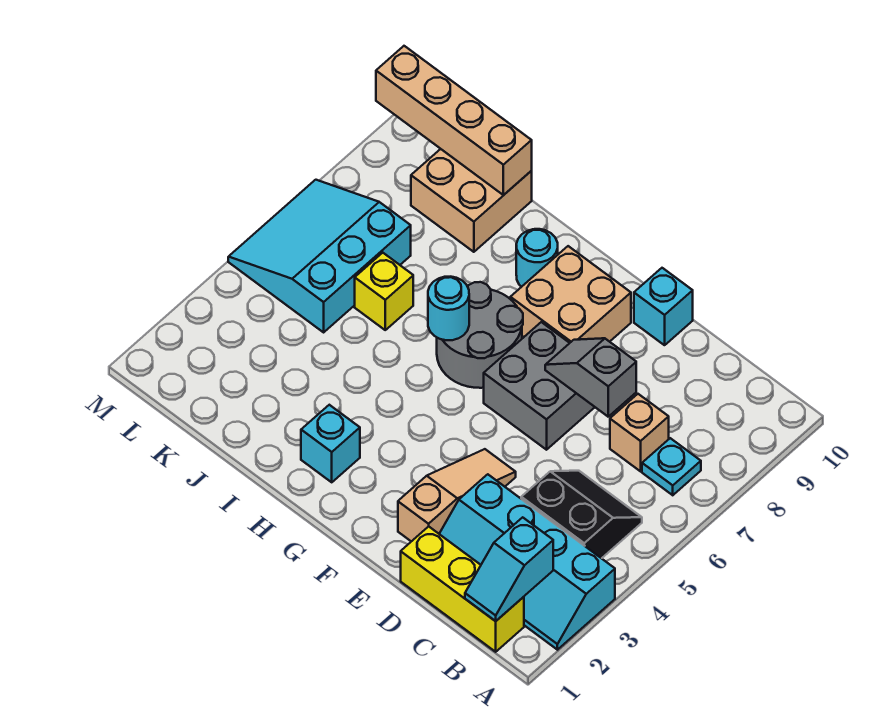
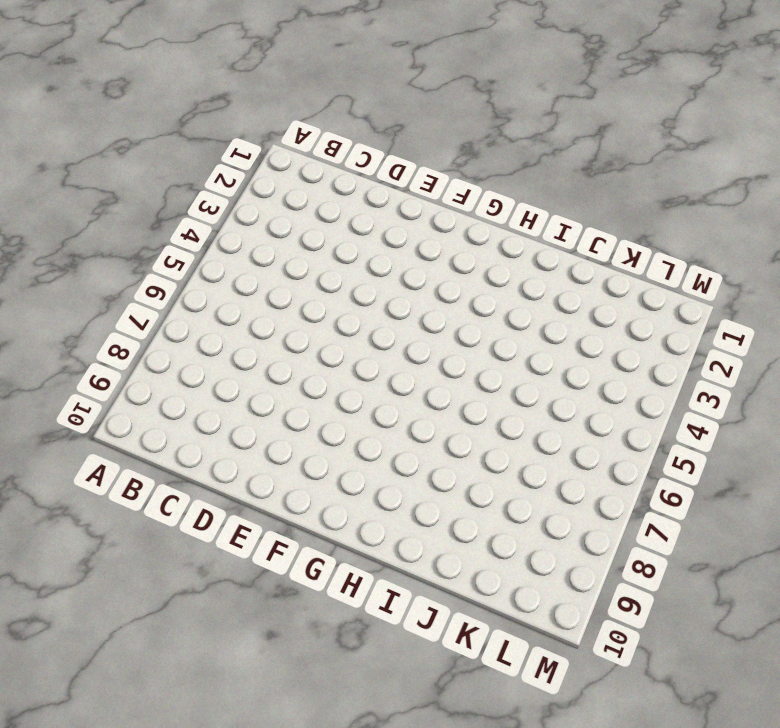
none -> cyan slope A2:D3 level 1 top 3
none -> yellow brick B1:D1 level 1
none -> black slope B4:C5 level 1 top 4

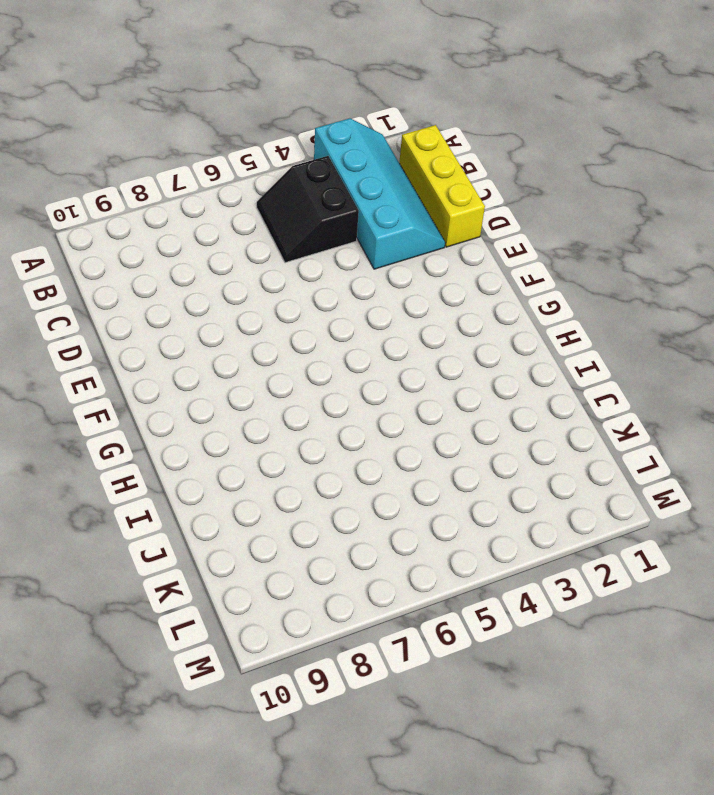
none -> cyan plate B7 level 1
none -> tan brick C7 level 1
none -> tan slope E2:E4 level 1 top 2

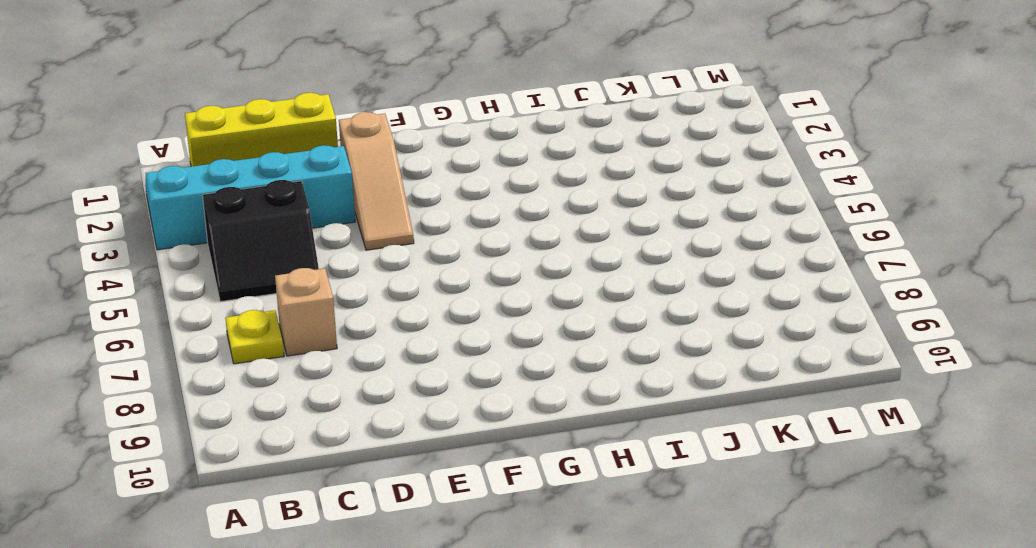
yellow plate B7 level 1 -> cyan plate B7 level 1
none -> grey brick E6:F7 level 1
none -> cyan brick E10 level 1
none -> tan brick F8:G9 level 1

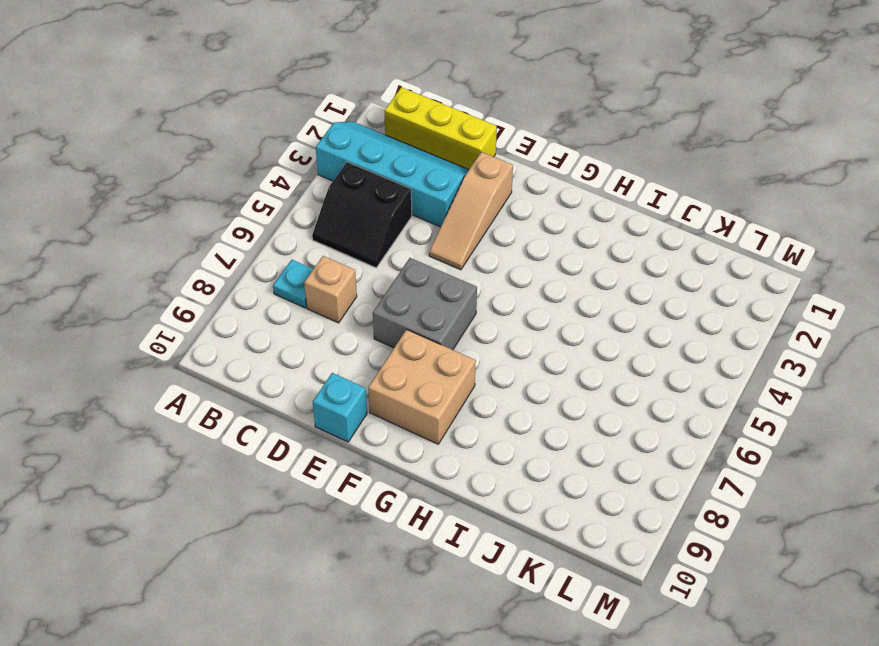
none -> grey round brick G6:H7 level 1
none -> cyan brick H2 level 1
none -> cyan round brick H9 level 1

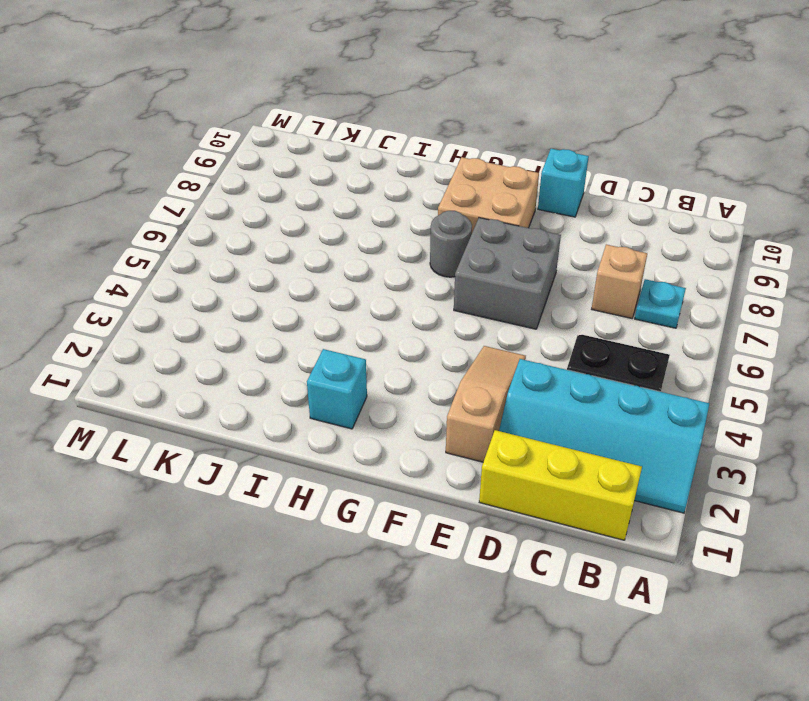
grey round brick G7 level 1 -> grey round brick G6:H7 level 1
none -> cyan round brick H9 level 1
none -> yellow brick J6 level 1
none -> tan brick J9:K10 level 1

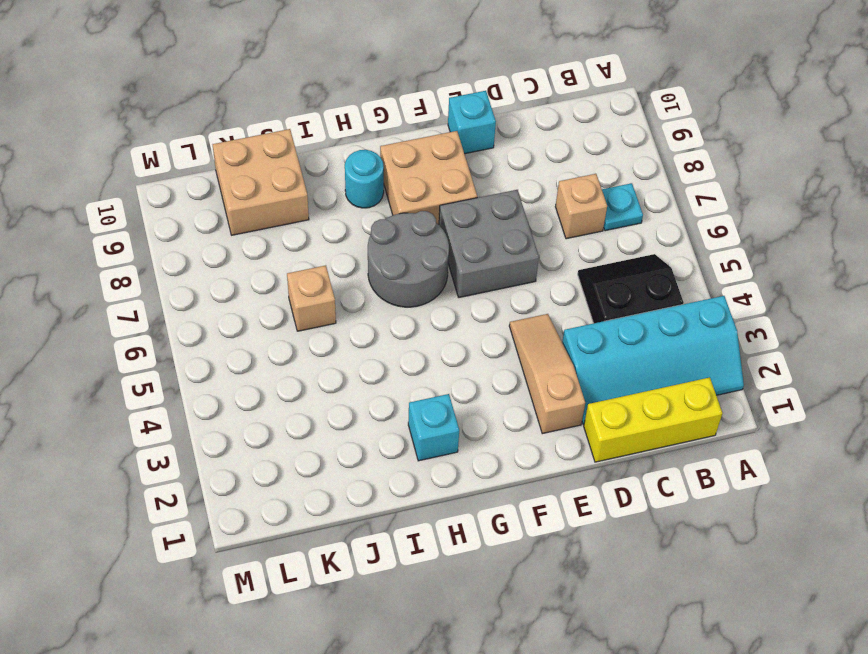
tan brick J6 level 1 -> yellow brick J6 level 1
none -> cyan slope K5:M7 level 1 top K
none -> cyan slope B1:B2 level 2 top 2
none -> grey slope D7:E7 level 2 top D

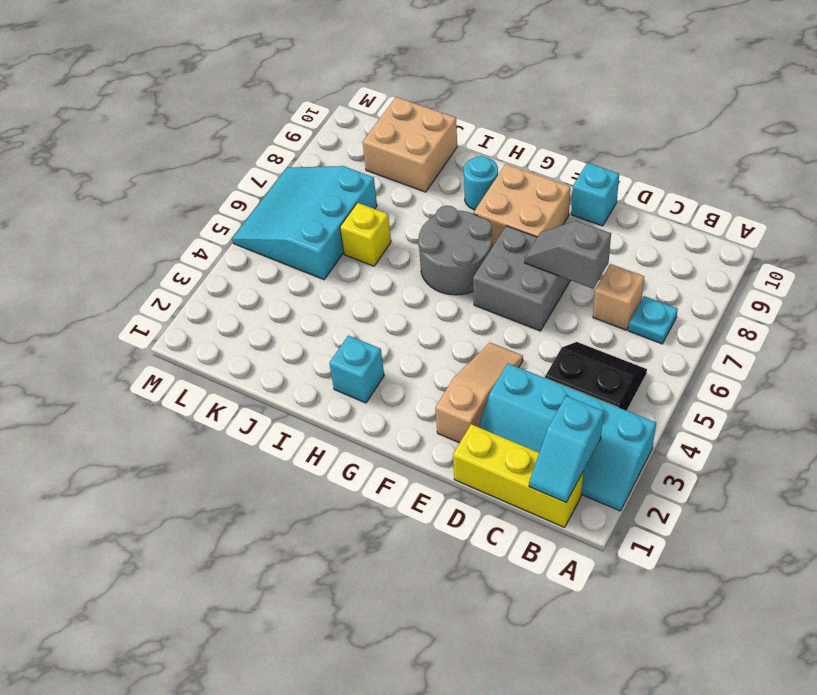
none -> cyan round brick H6 level 2
none -> tan brick J10:M10 level 2

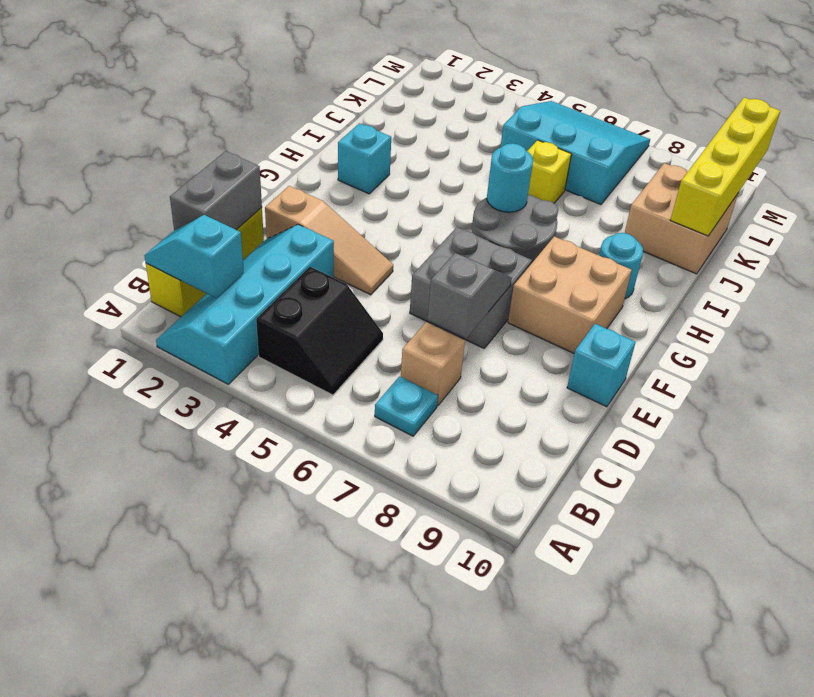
grey brick C1:D1 level 2 -> none
yellow brick J10:M10 level 2 -> tan brick J10:M10 level 2

